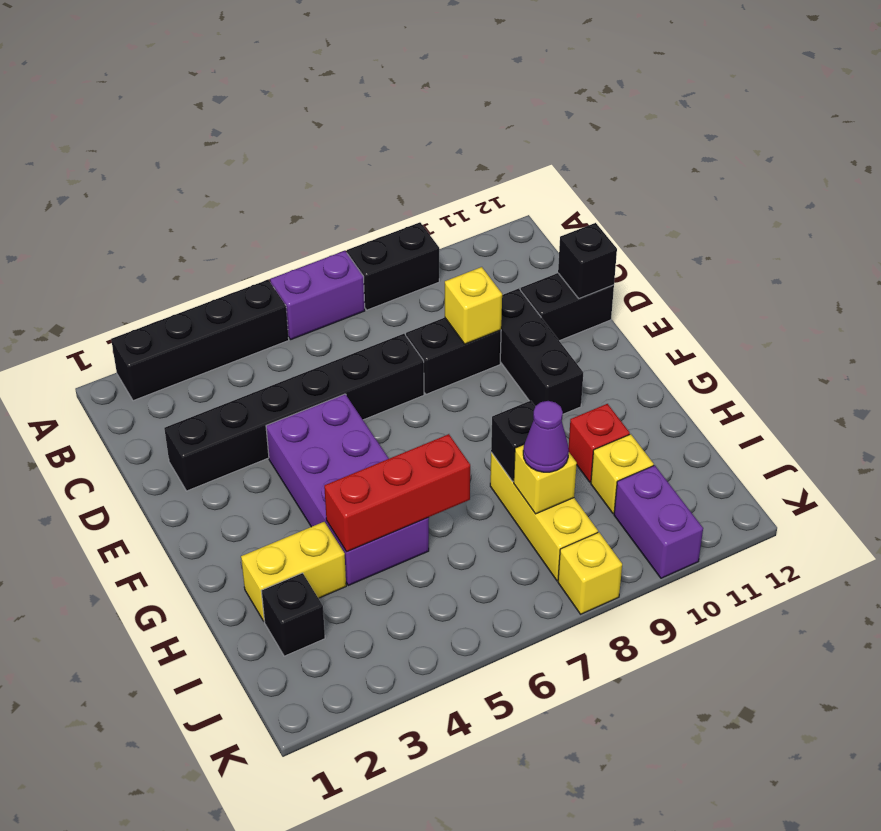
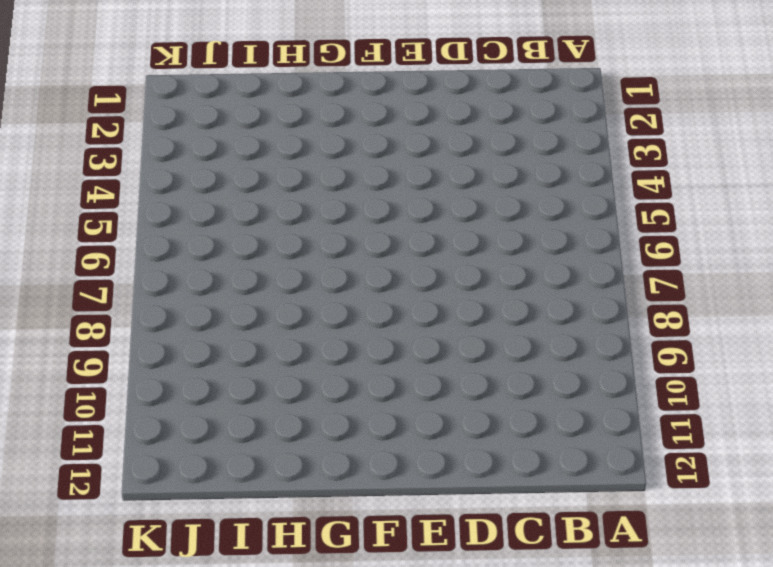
none -> black brick A2:A5 level 1
none -> purple brick A6:A7 level 1
none -> black brick A8:A9 level 1

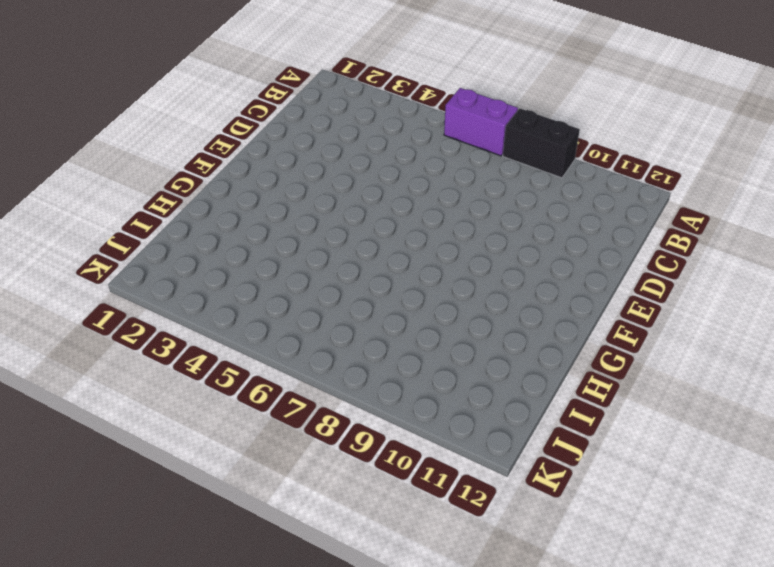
none -> black brick A2:A5 level 1
none -> black brick D2:D7 level 1
none -> black brick D8:D9 level 1

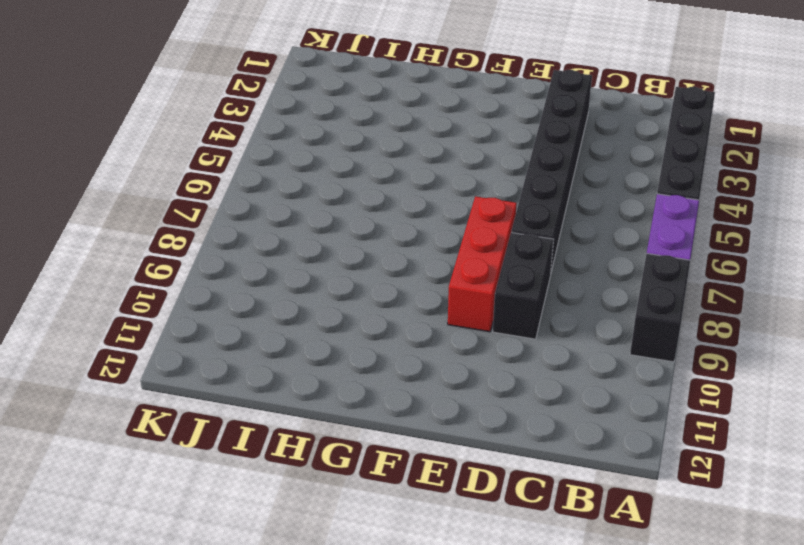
red brick E7:E9 level 1 -> red brick H4:H6 level 2
none -> black brick D10:F10 level 1
none -> black brick D11:D12 level 1
none -> purple brick E4:H5 level 1

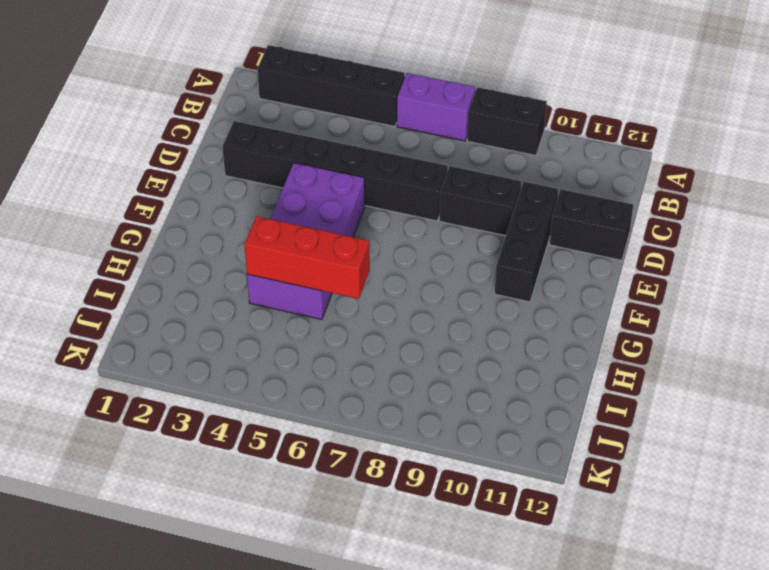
none -> yellow brick H2:H3 level 1
none -> yellow brick H8:J8 level 1
none -> red brick H10 level 1

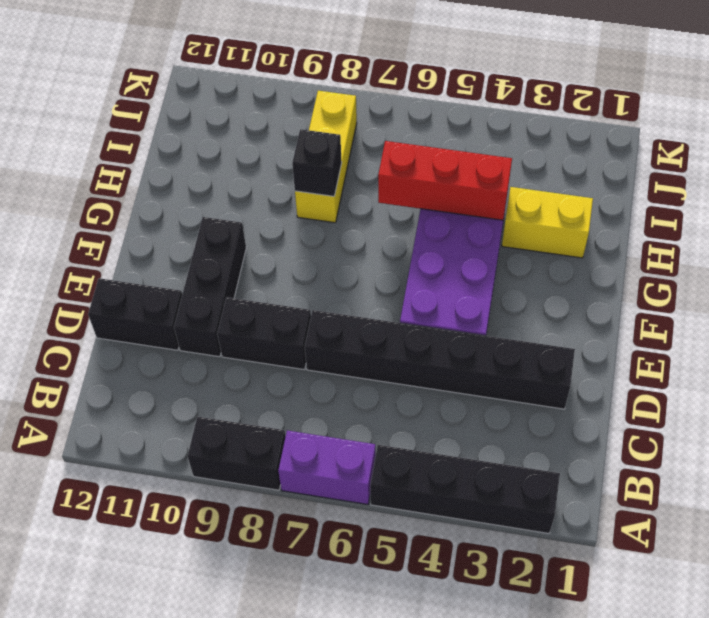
none -> red brick H10 level 1
none -> black brick I2 level 1
none -> yellow brick I10 level 1

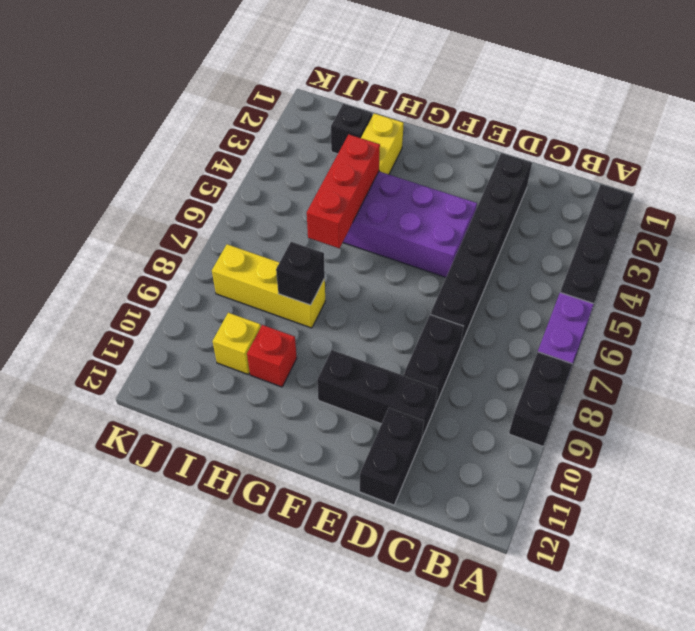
none -> purple brick J10:K10 level 1
none -> yellow brick K8 level 1
none -> yellow brick D9 level 2

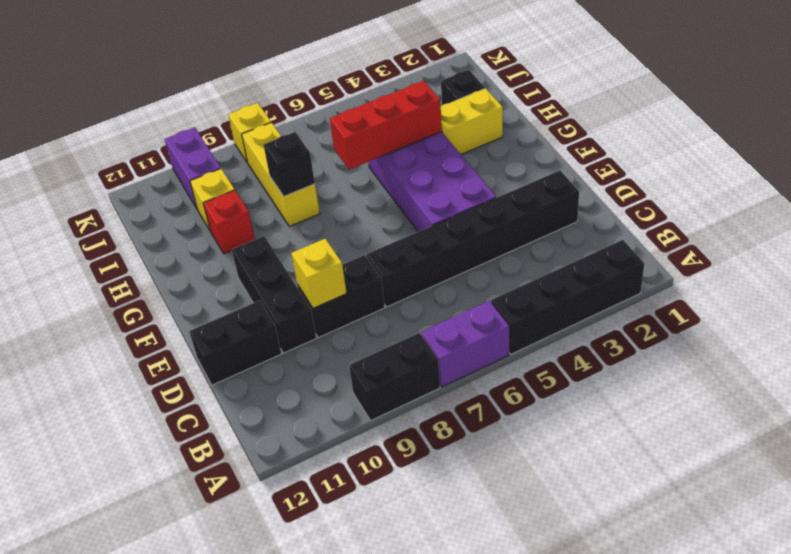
none -> black brick D12 level 2
none -> yellow brick I8 level 2
none -> purple cone I8 level 3

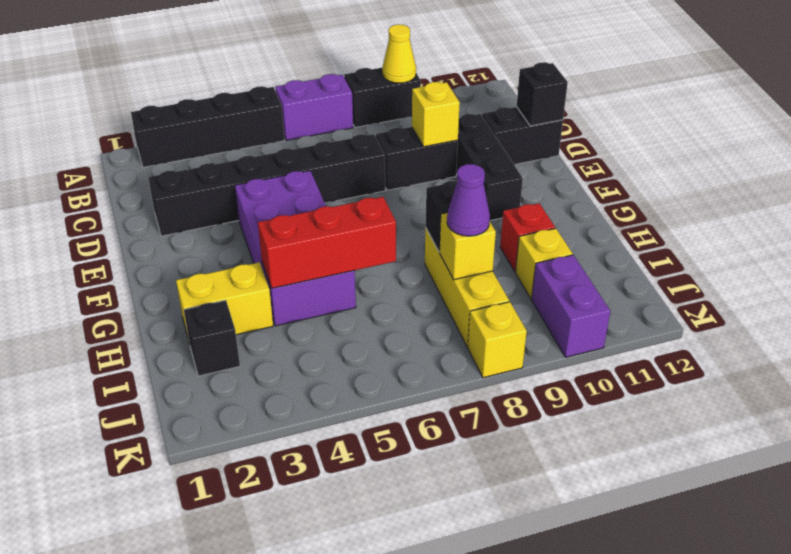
yellow cone A9 level 2 -> none

